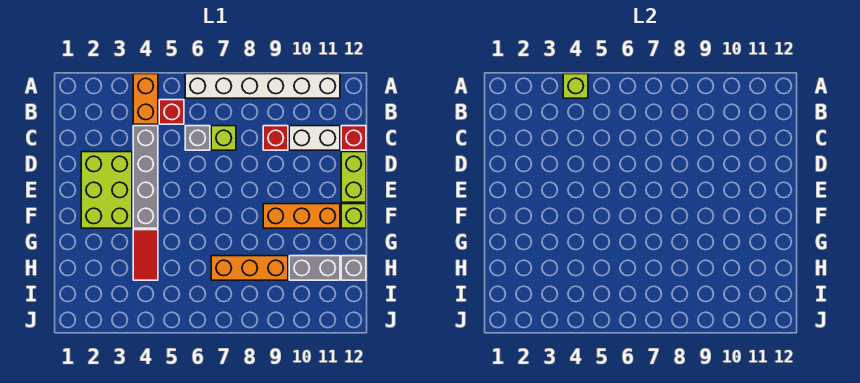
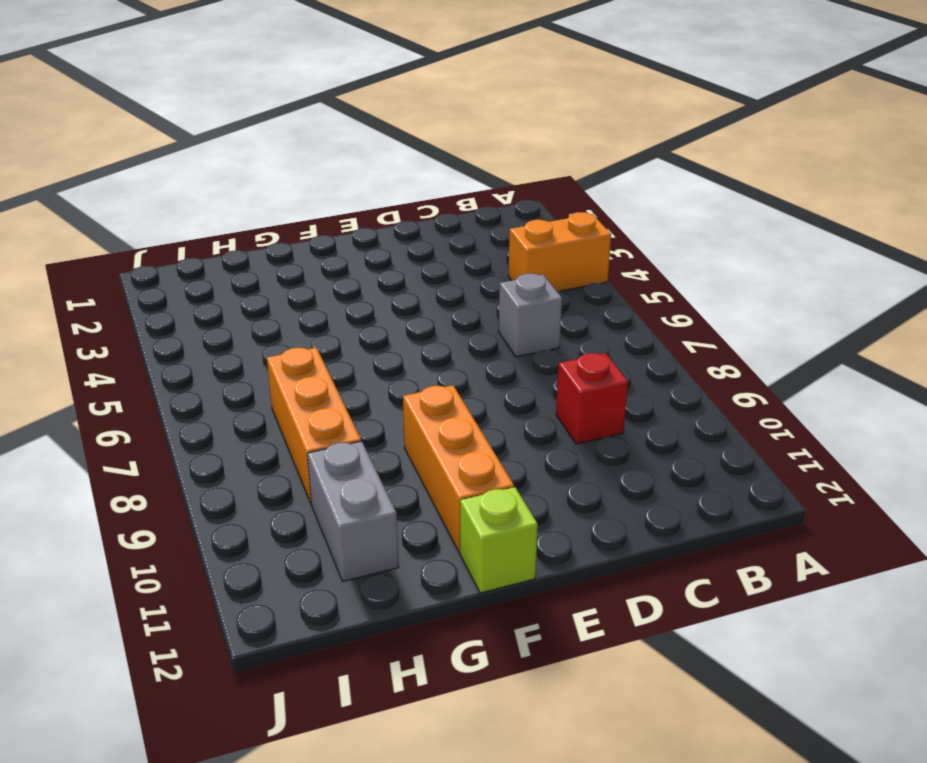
none -> white brick A6:A11 level 1
none -> red brick B5 level 1
none -> grey brick C4:F4 level 1

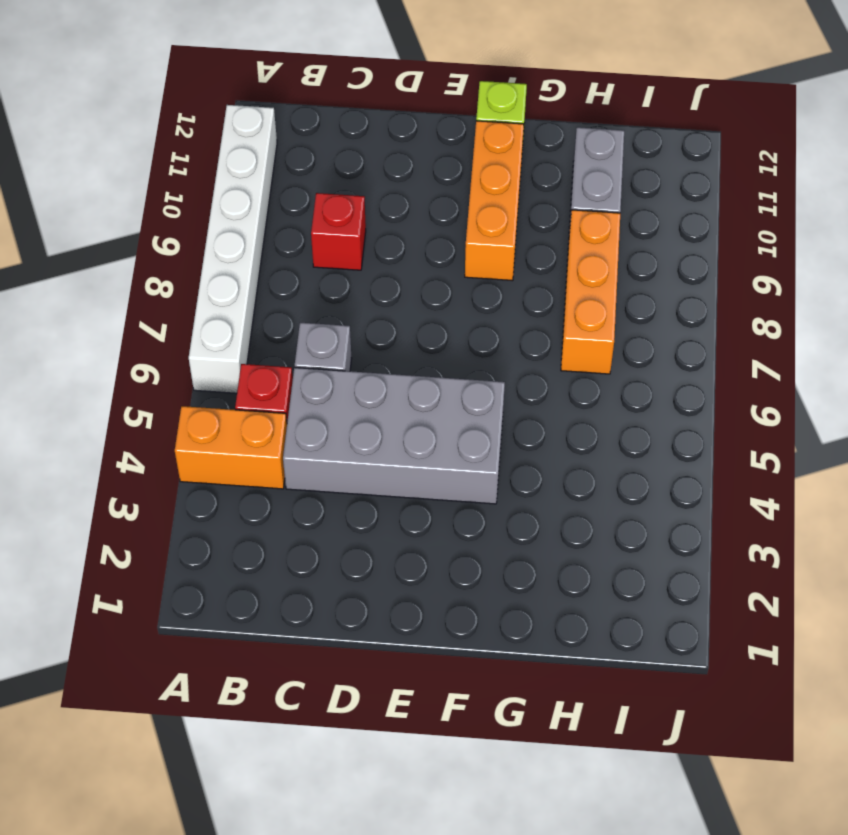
grey brick C4:F5 level 1 -> grey brick C4:F4 level 1
none -> lime brick C7 level 1
none -> white brick C10:C11 level 1
none -> red brick C12 level 1

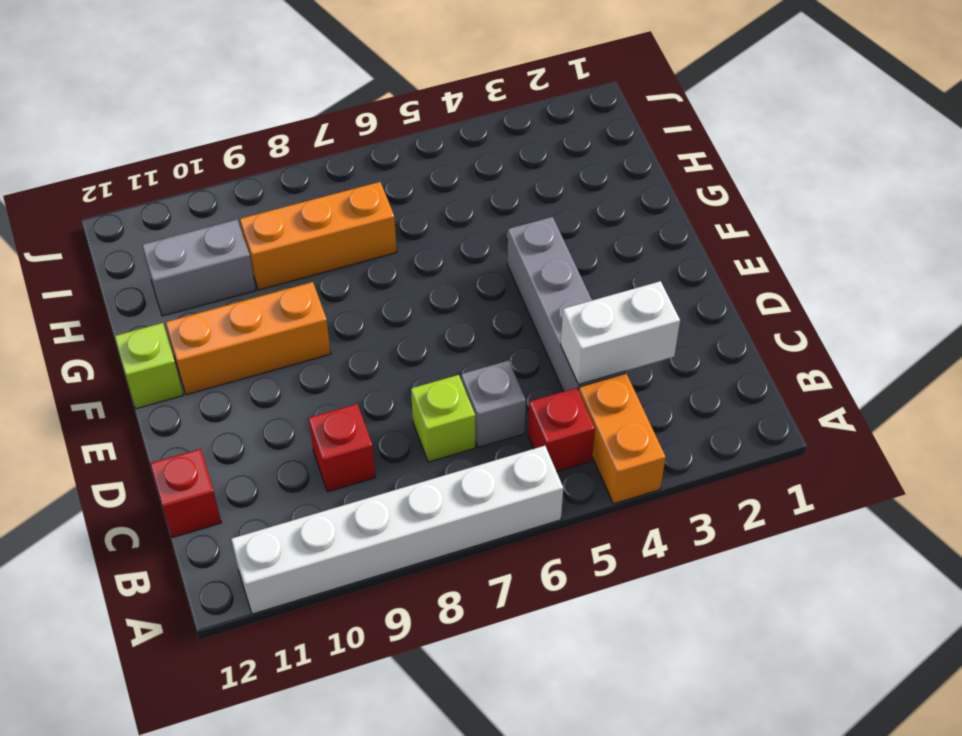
white brick C3:C4 level 2 -> white brick C10:C11 level 1
none -> lime brick D2:F3 level 1
none -> lime brick D12:E12 level 1
none -> red tile G4:H4 level 1

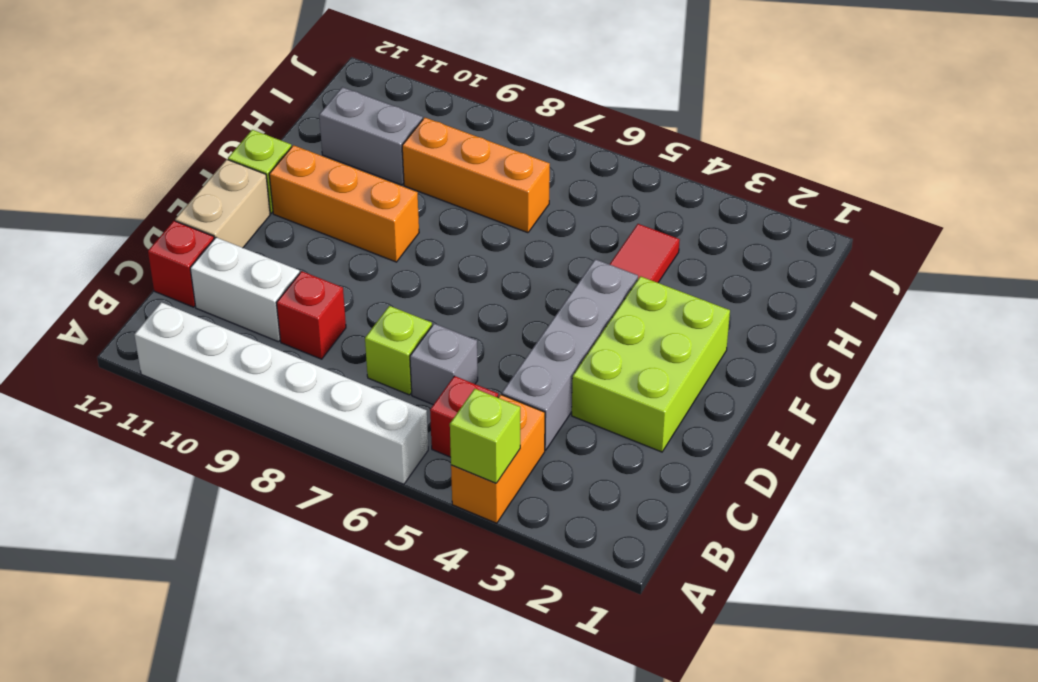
tan brick D12:E12 level 1 -> lime brick D12:E12 level 1
none -> grey brick H12 level 1

